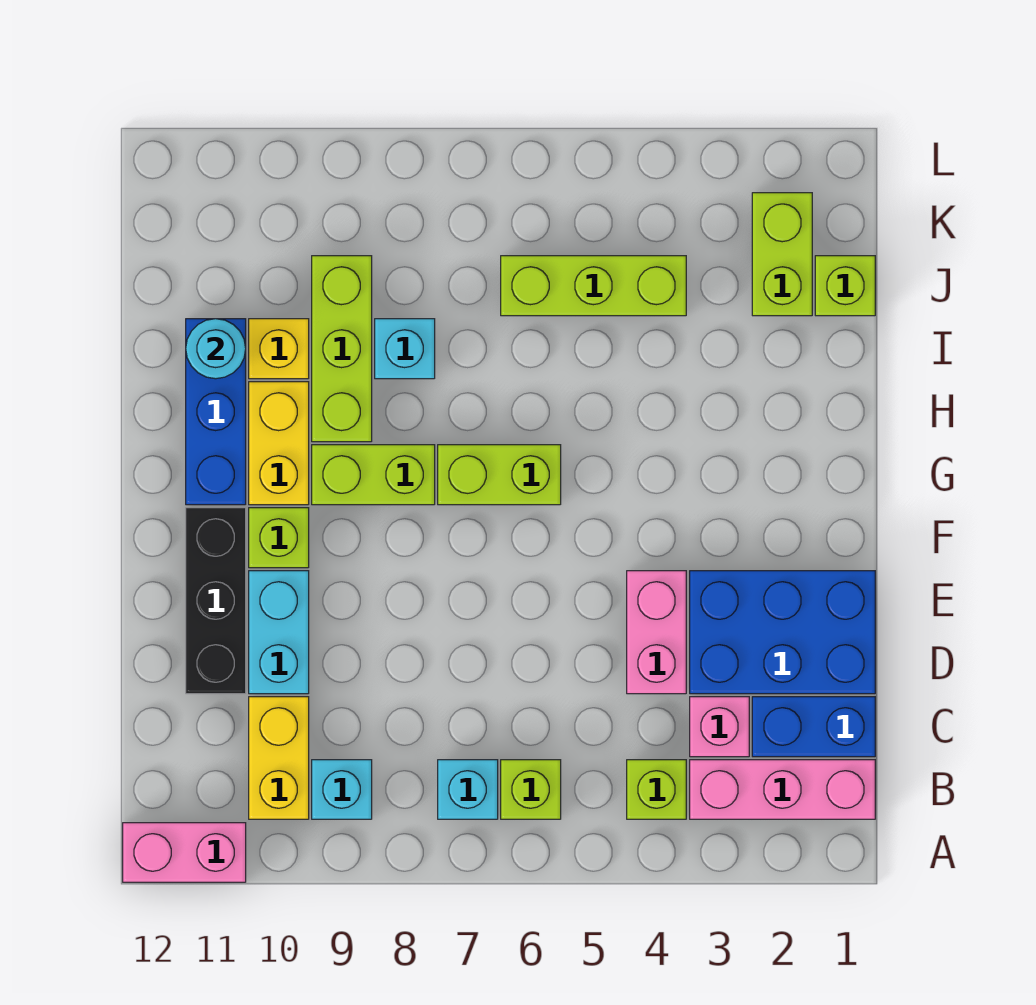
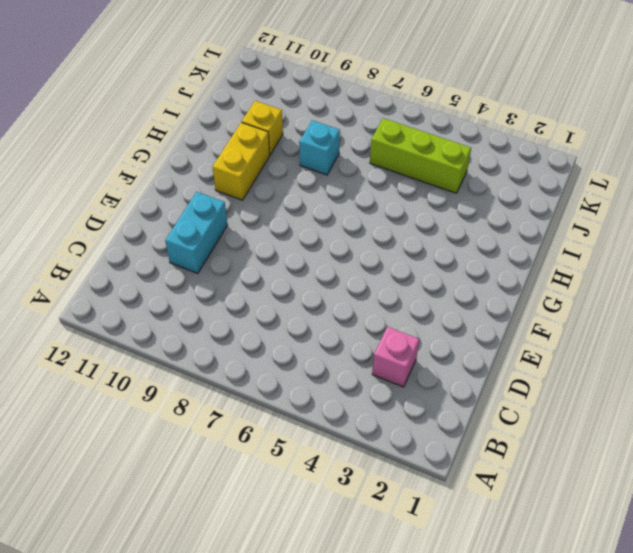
none -> pink brick A11:A12 level 1
none -> pink brick B1:B3 level 1
none -> lime brick B4 level 1

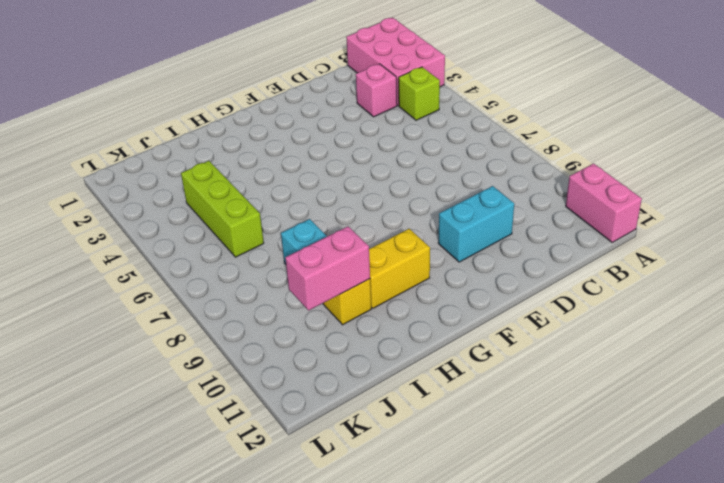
pink brick A1:B3 level 1 -> pink brick B1:B3 level 1
pink brick I10:J10 level 2 -> pink brick D4:E4 level 1
none -> lime brick B6 level 1
none -> cyan brick B7 level 1
none -> cyan brick B9 level 1

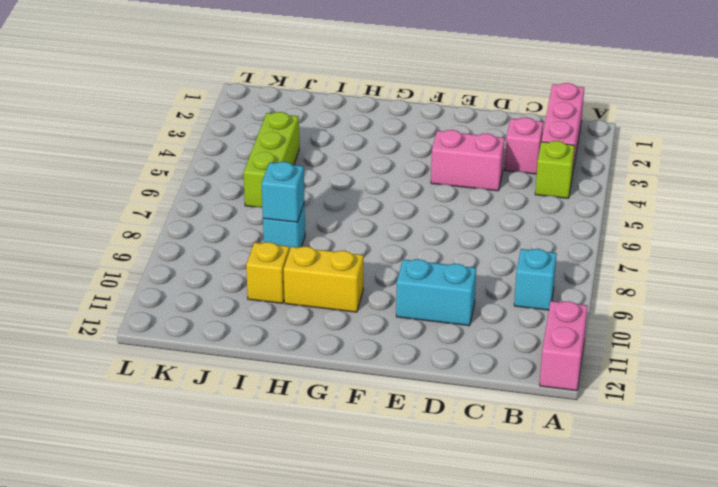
cyan brick I8 level 2 -> cyan brick B7 level 1
none -> lime brick B6 level 1
none -> yellow brick B10:C10 level 1
none -> blue brick C1:C2 level 1

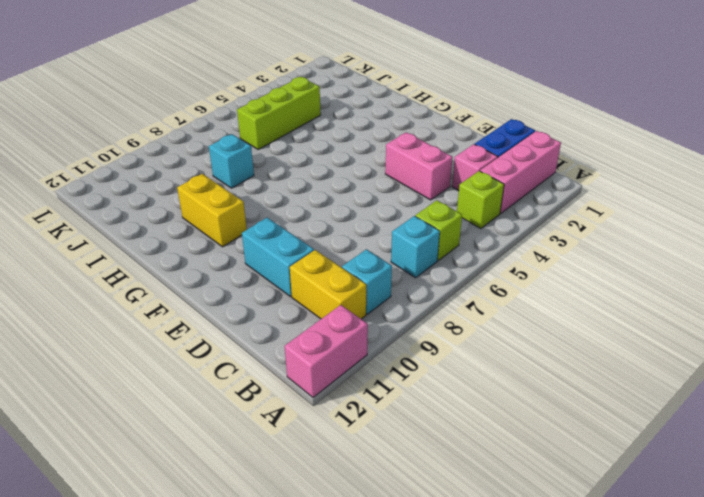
none -> blue brick D1:E3 level 1
none -> black brick D11:F11 level 1
none -> lime brick F10 level 1

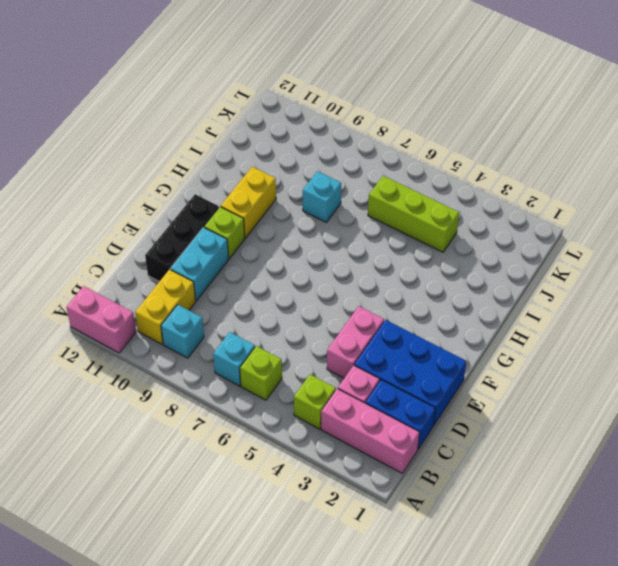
none -> lime brick G6:G7 level 1
none -> lime brick G8:G9 level 1
none -> blue brick G11:I11 level 1

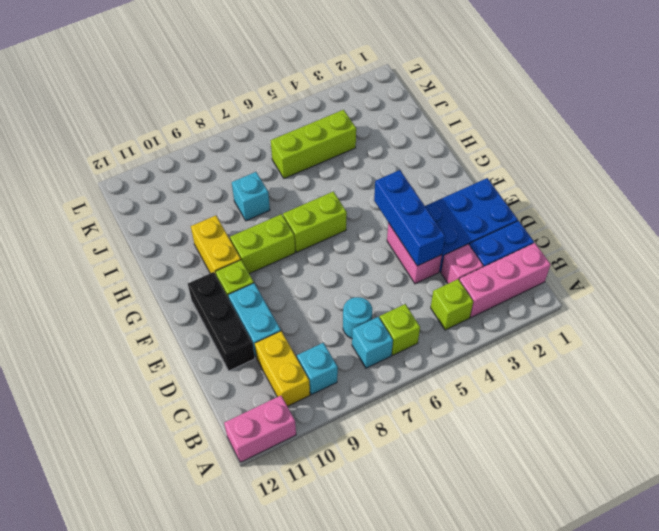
cyan round brick C7 level 1 -> cyan round brick I11 level 2
blue brick D4:F4 level 2 -> blue brick G11:I11 level 1
none -> lime brick H9:J9 level 1
none -> yellow brick I10 level 1
none -> lime brick J1 level 1

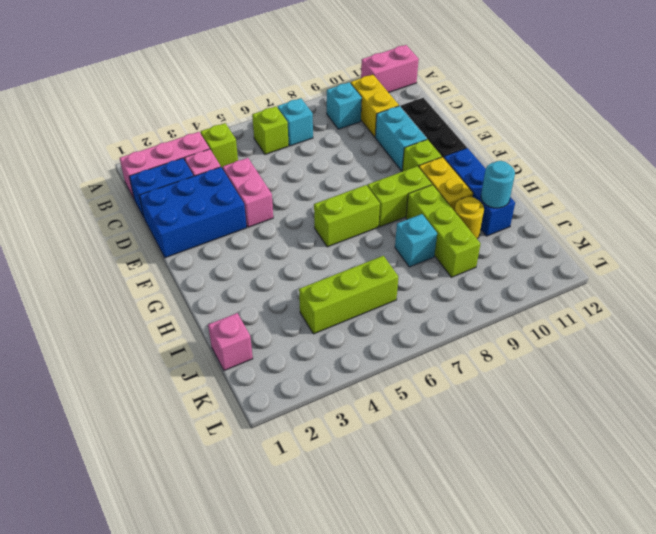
yellow round brick I10 level 1 -> yellow brick I10 level 1
pink brick J1 level 1 -> lime brick J1 level 1
none -> lime brick J2:K2 level 1

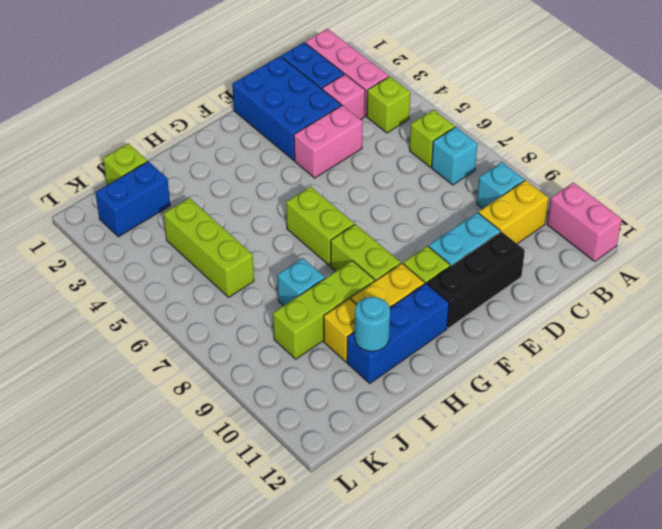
blue brick J2:K2 level 1 -> lime brick J2:K2 level 1

